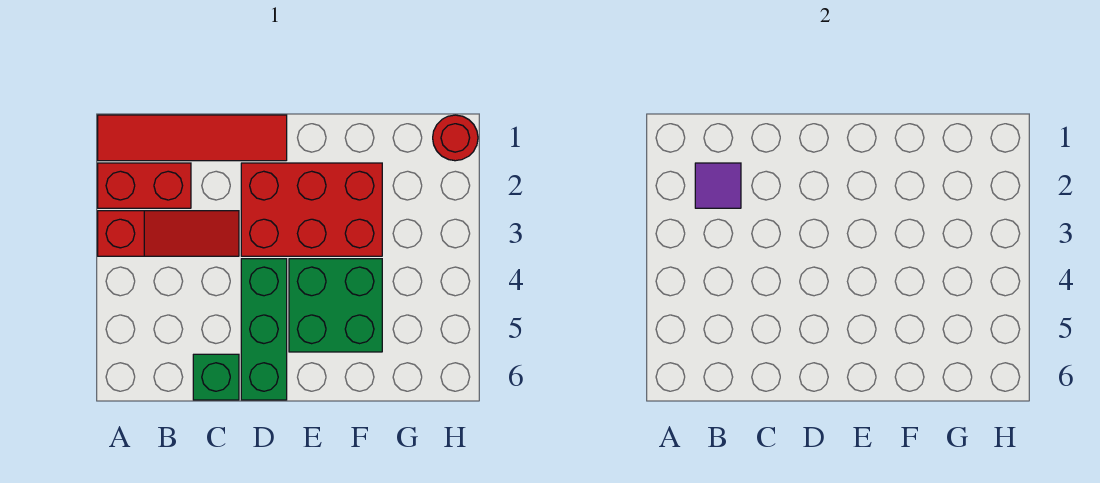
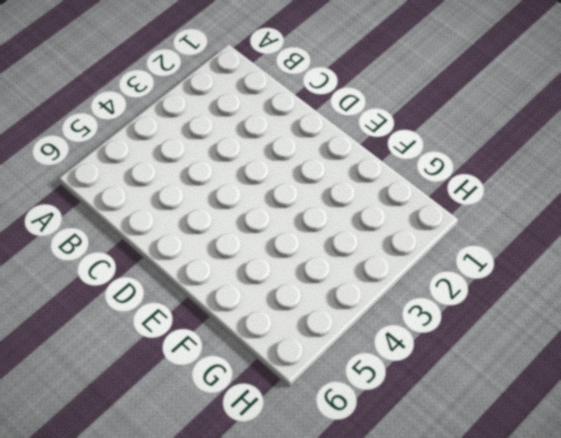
none -> red tile A1:D1 level 1
none -> red brick A2:B2 level 1

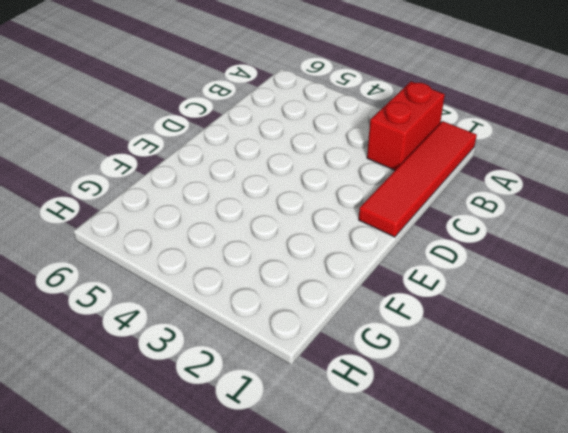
none -> red slope A3:C3 level 1 top A
none -> green brick C6 level 1

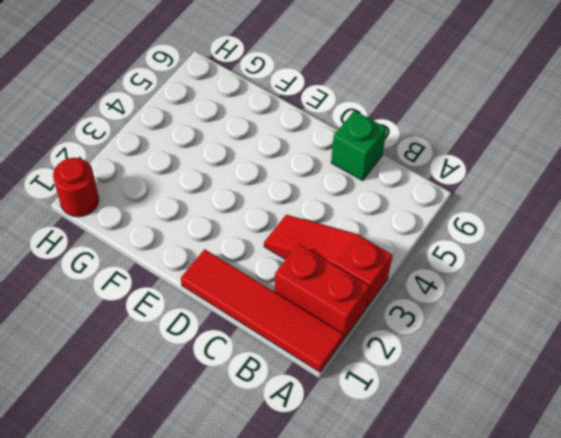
none -> red brick D2:F3 level 1
none -> green brick D4:D6 level 1

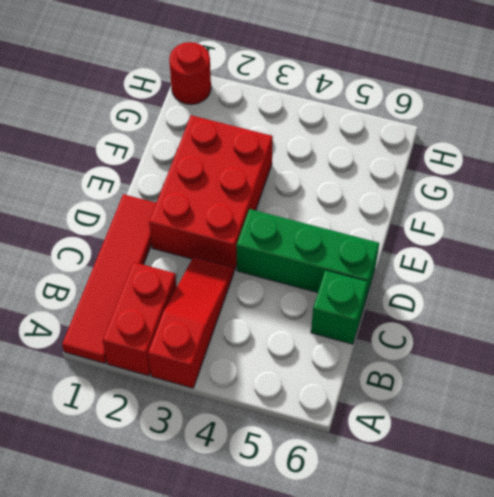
none -> green brick E4:F5 level 1
none -> purple tile B2 level 2

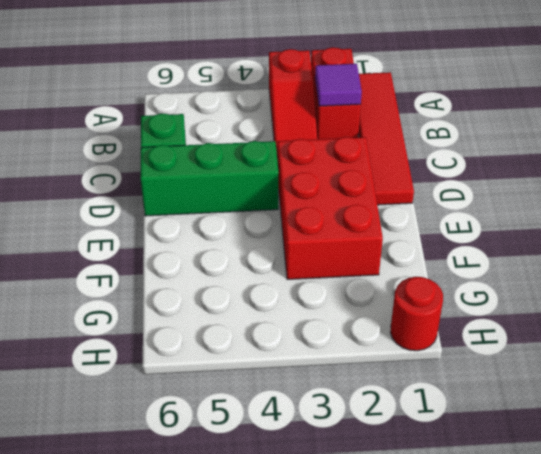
none -> green brick E4:F5 level 1

